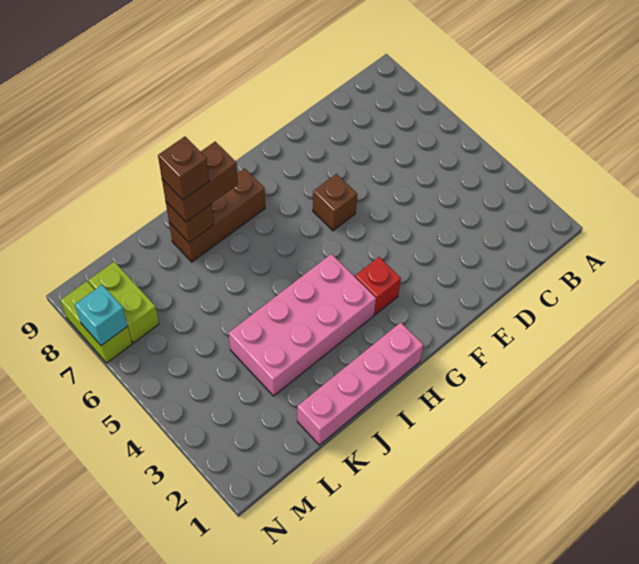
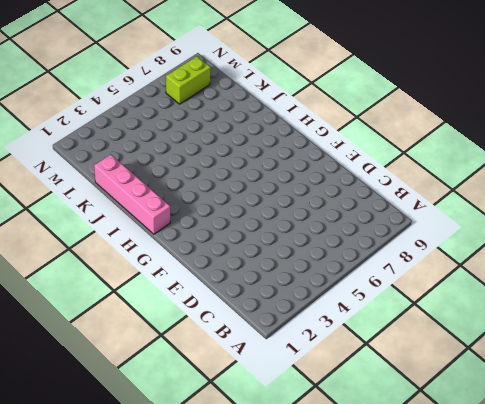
none -> brown brick F6 level 1
none -> red brick G3 level 1

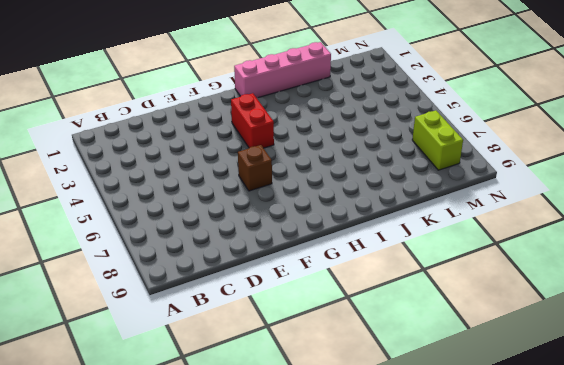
red brick G3:G4 level 1 -> red brick G3 level 1
none -> pink brick H3:K4 level 1
none -> brown brick H8:J8 level 1

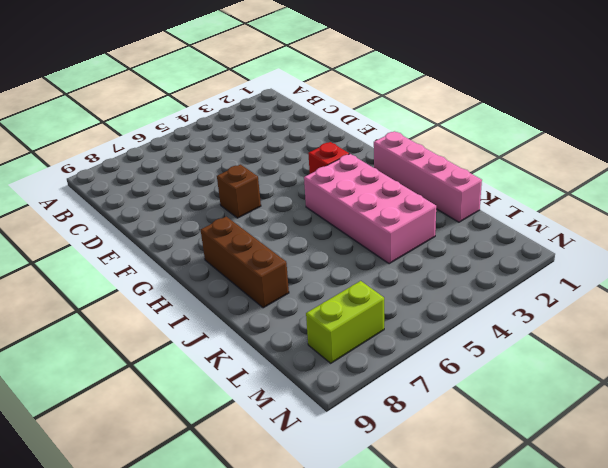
none -> lime brick N7:N8 level 1
none -> brown brick J8 level 2

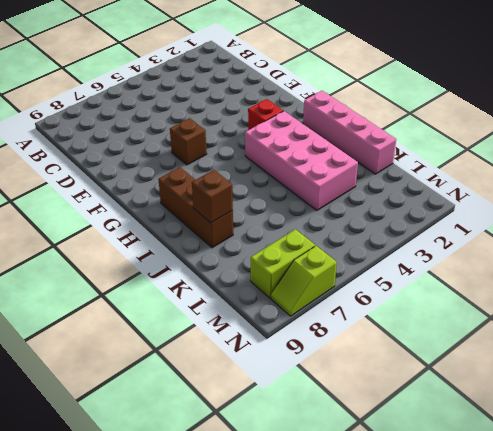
lime slope N7:N8 level 1 top 7 -> lime brick N7:N8 level 1
none -> cyan brick N7 level 2
none -> brown brick I8:J8 level 3

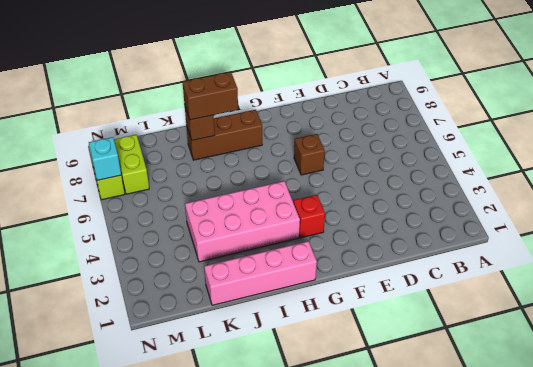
none -> brown brick J8 level 4

